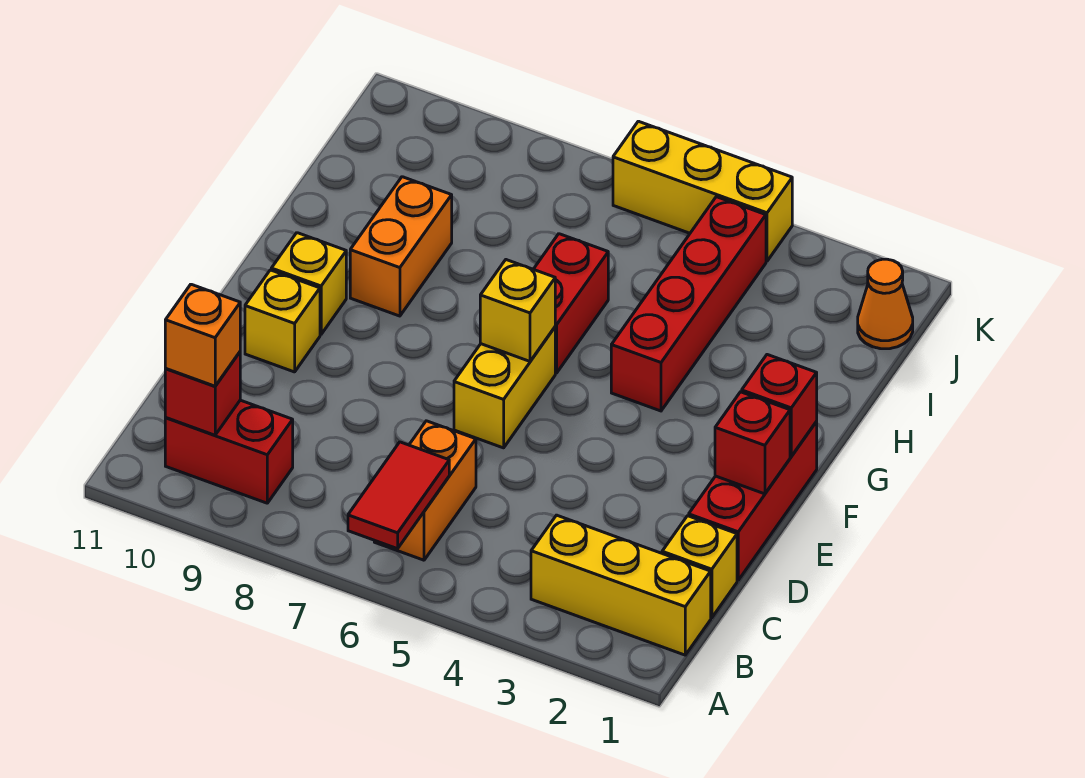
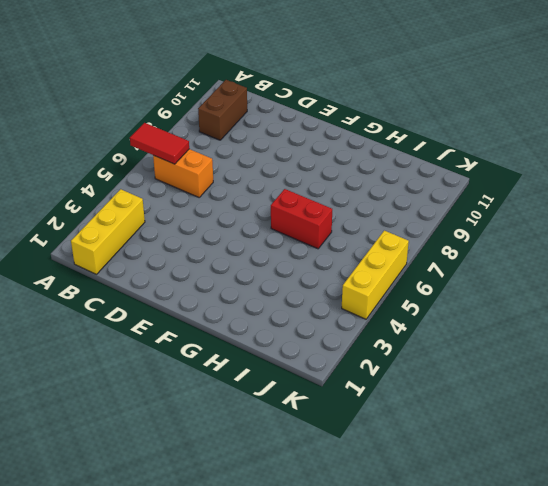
brown brick B9:B10 level 1 -> red brick B9:B10 level 1
none -> yellow brick C1 level 1
none -> red brick D1:F1 level 1
none -> yellow brick E6:F6 level 1

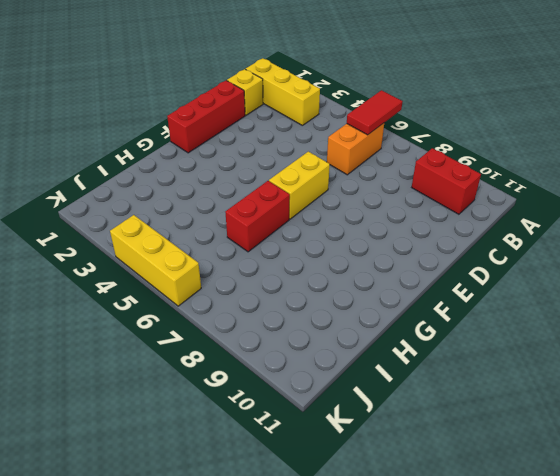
none -> yellow brick E10 level 1
none -> yellow brick F10 level 1
none -> red brick G4:J4 level 1

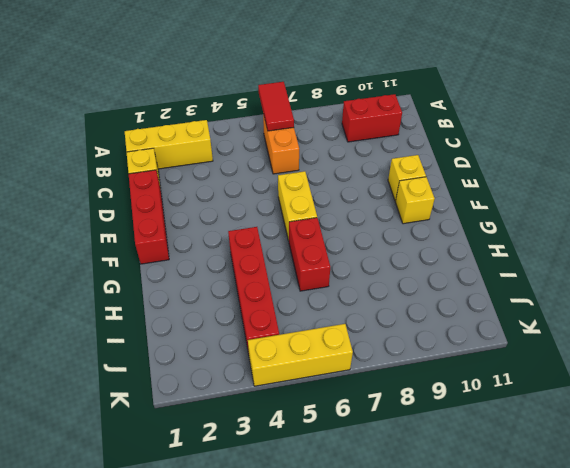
none -> orange brick G9:H9 level 1
none -> orange cone J1 level 1
none -> red brick B10 level 2

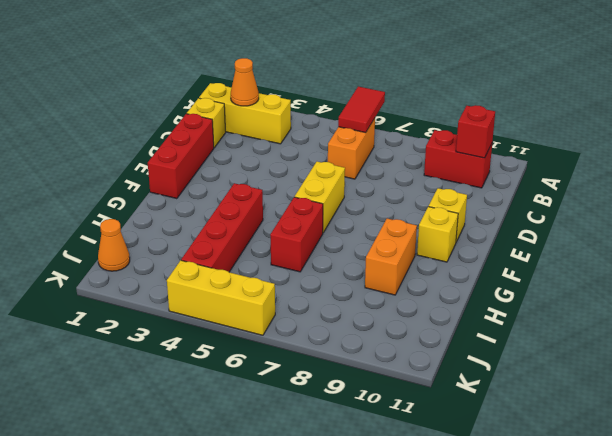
orange cone B2 level 2 -> none
none -> red brick E1 level 2
none -> red brick F1 level 2
none -> yellow brick F6 level 2

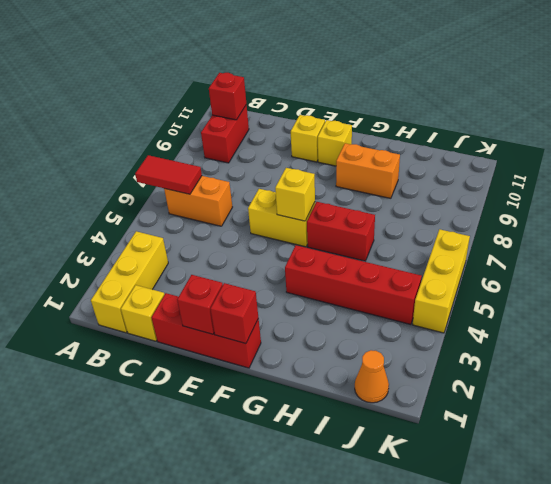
none -> orange brick B10 level 3

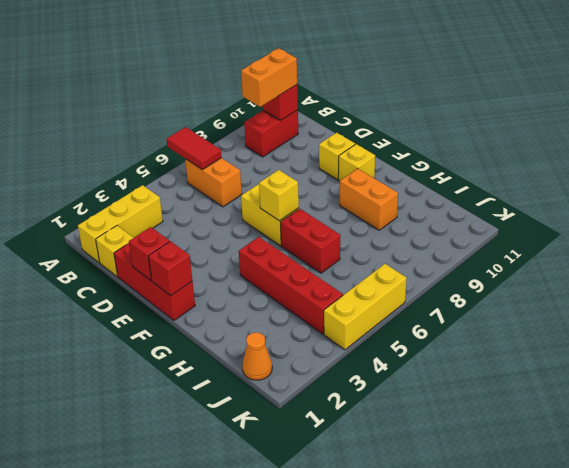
orange brick B9:B10 level 3 -> orange brick B10 level 3

